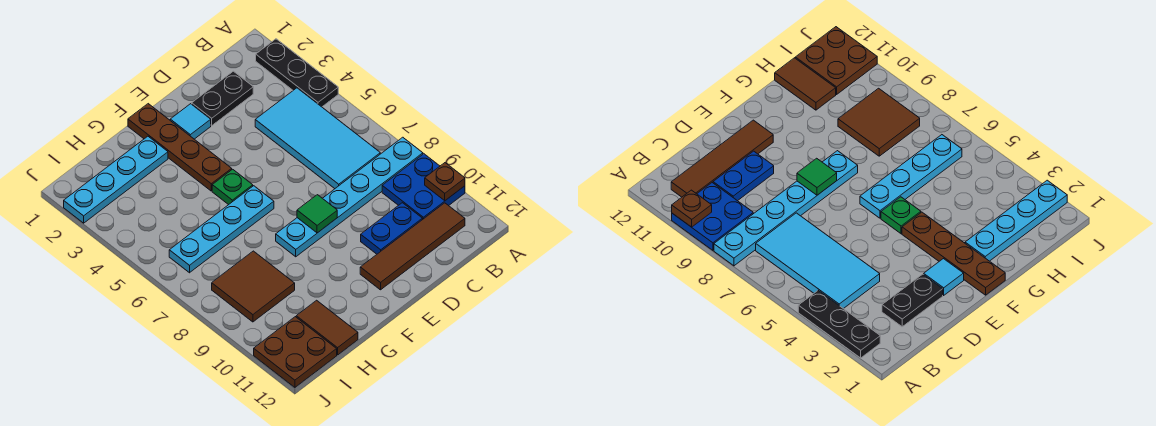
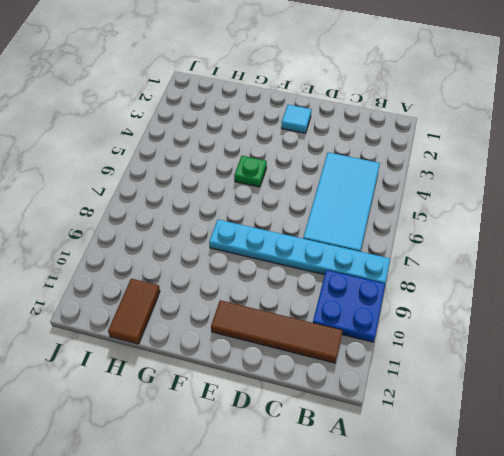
none -> black plate A2:A4 level 1
none -> black plate C2:D2 level 1
none -> blue plate C10:D10 level 1

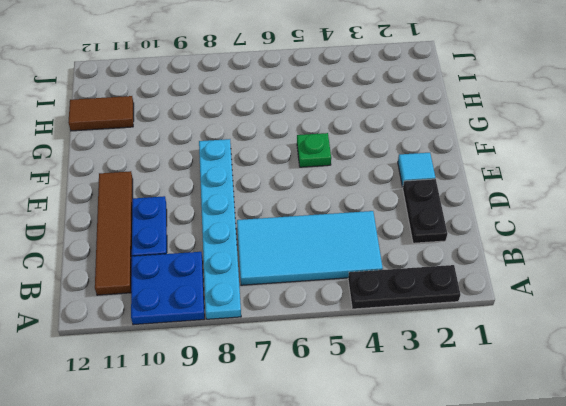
none -> brown plate F1:F4 level 1
none -> cyan plate F6:I6 level 1
none -> cyan plate G2:J2 level 1

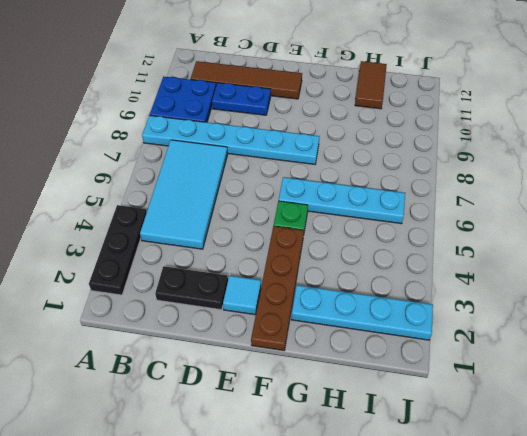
none -> brown tile H8:I9 level 1
none -> brown plate I11:J12 level 1
none -> brown plate A10 level 2

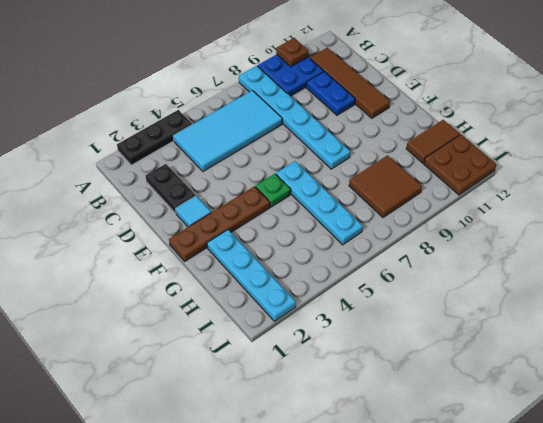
none -> green tile E8 level 2

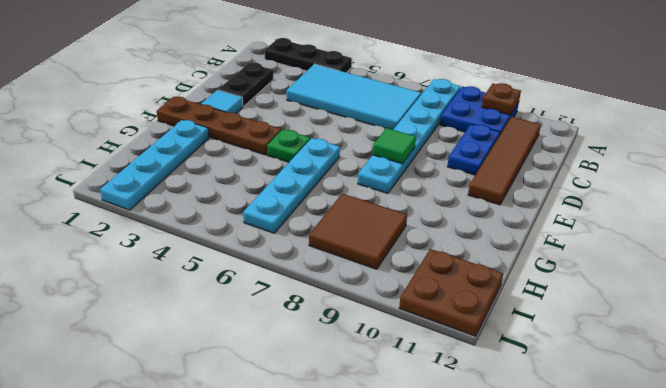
none -> brown tile H11:H12 level 1

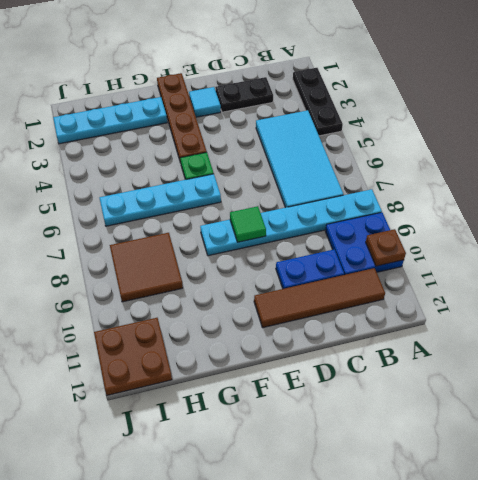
none -> brown tile H11:H12 level 1

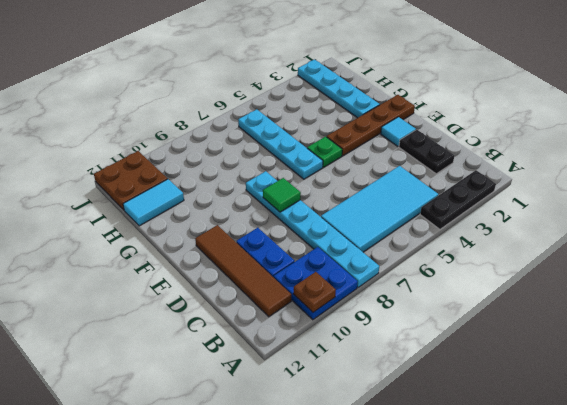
cyan tile H11:H12 level 1 -> brown tile H11:H12 level 1
none -> brown tile H8:I9 level 1

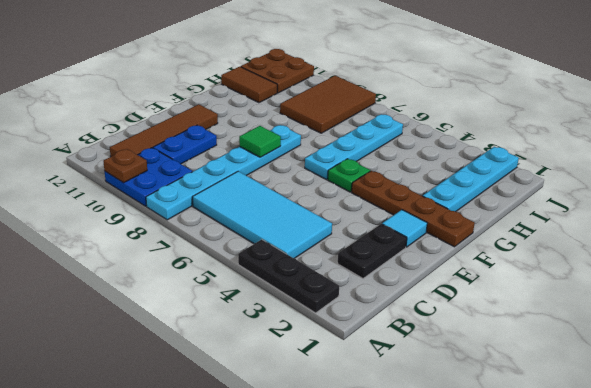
brown tile H8:J9 level 1 -> brown tile H8:I9 level 1

